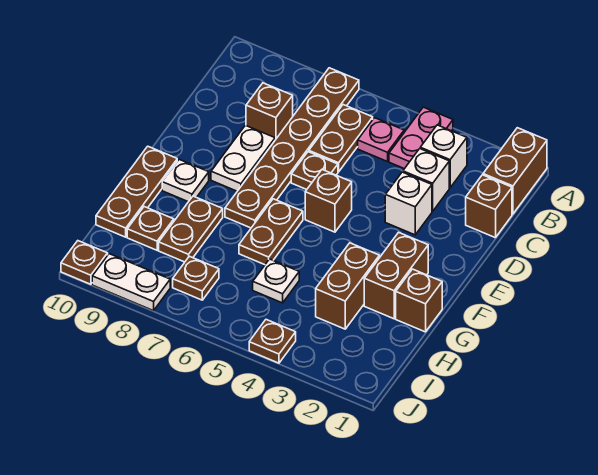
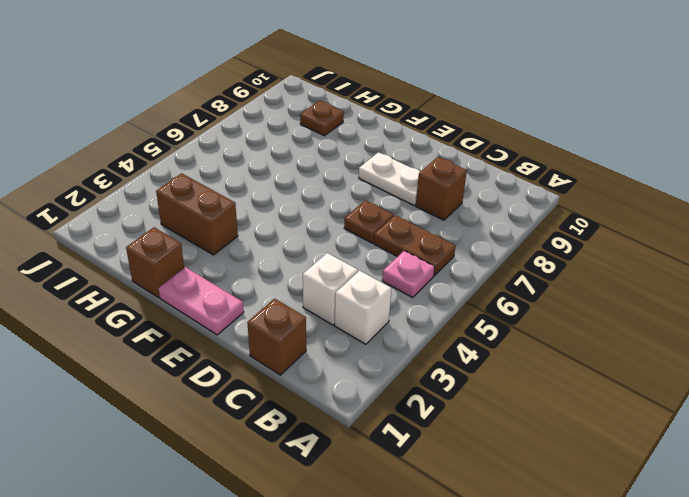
pink plate E1:F1 level 1 -> pink plate A4:B4 level 1
none -> brown brick A1:B1 level 1
none -> brown plate A7:F7 level 1
none -> white brick D3 level 1

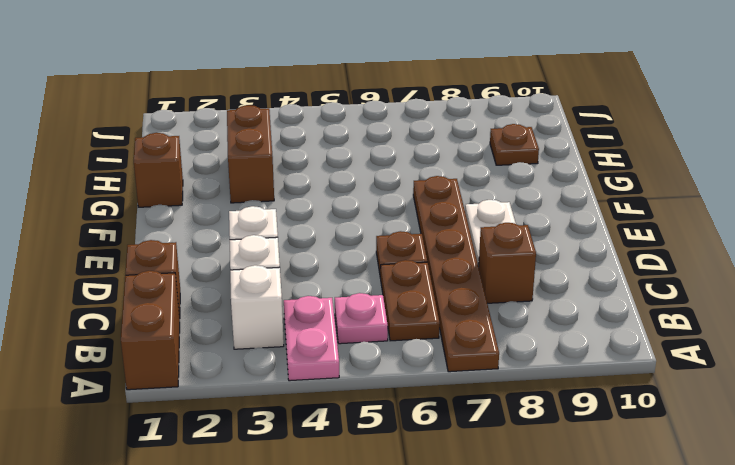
none -> brown brick E5 level 1
none -> brown brick F2:G2 level 1
none -> brown plate F6:G6 level 1

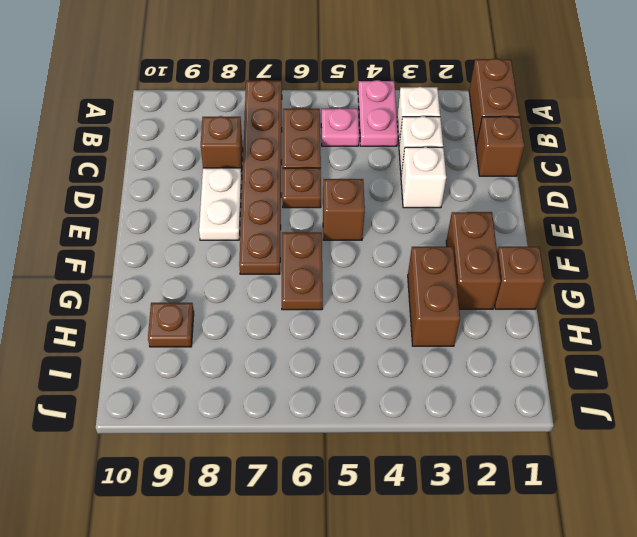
none -> white plate F9 level 1
none -> brown plate F10:H10 level 1
none -> brown plate G8:H8 level 1

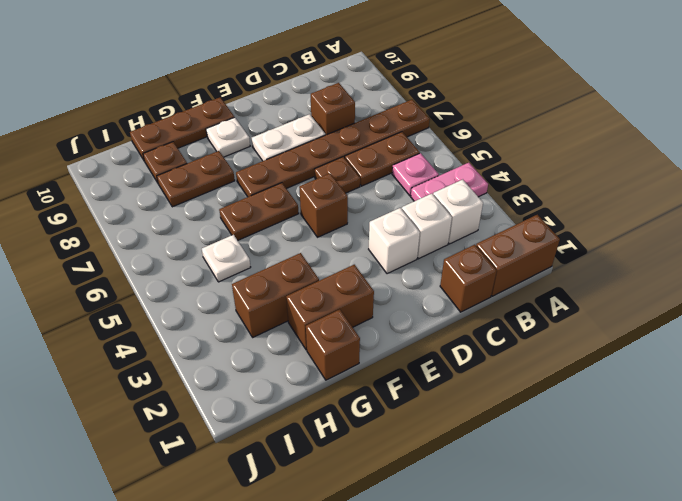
none -> brown plate I7 level 1
none -> brown plate J4 level 1
none -> white plate J8:J9 level 1

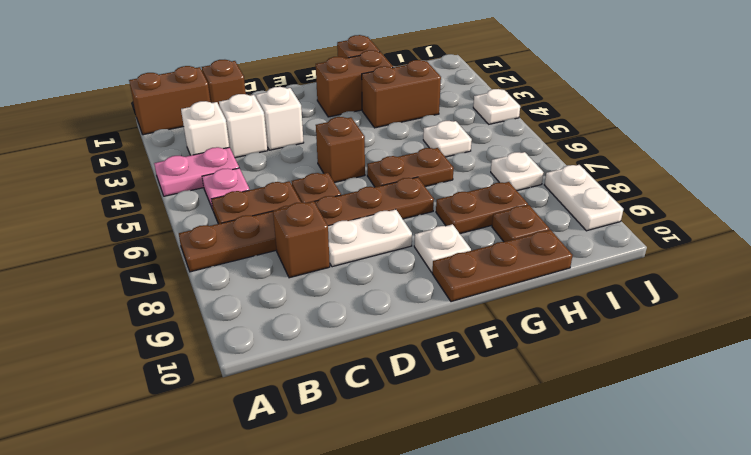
white plate I7 level 1 -> brown plate I7 level 1
white plate J4 level 1 -> brown plate J4 level 1
none -> brown plate J10 level 1

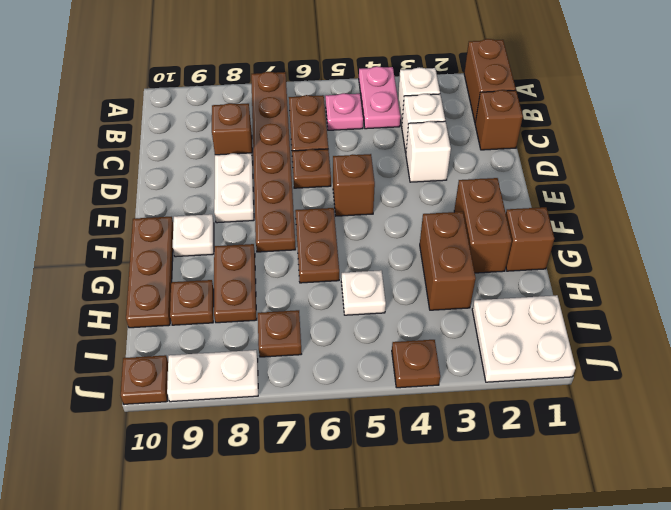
white plate I1:J2 level 1 -> none

